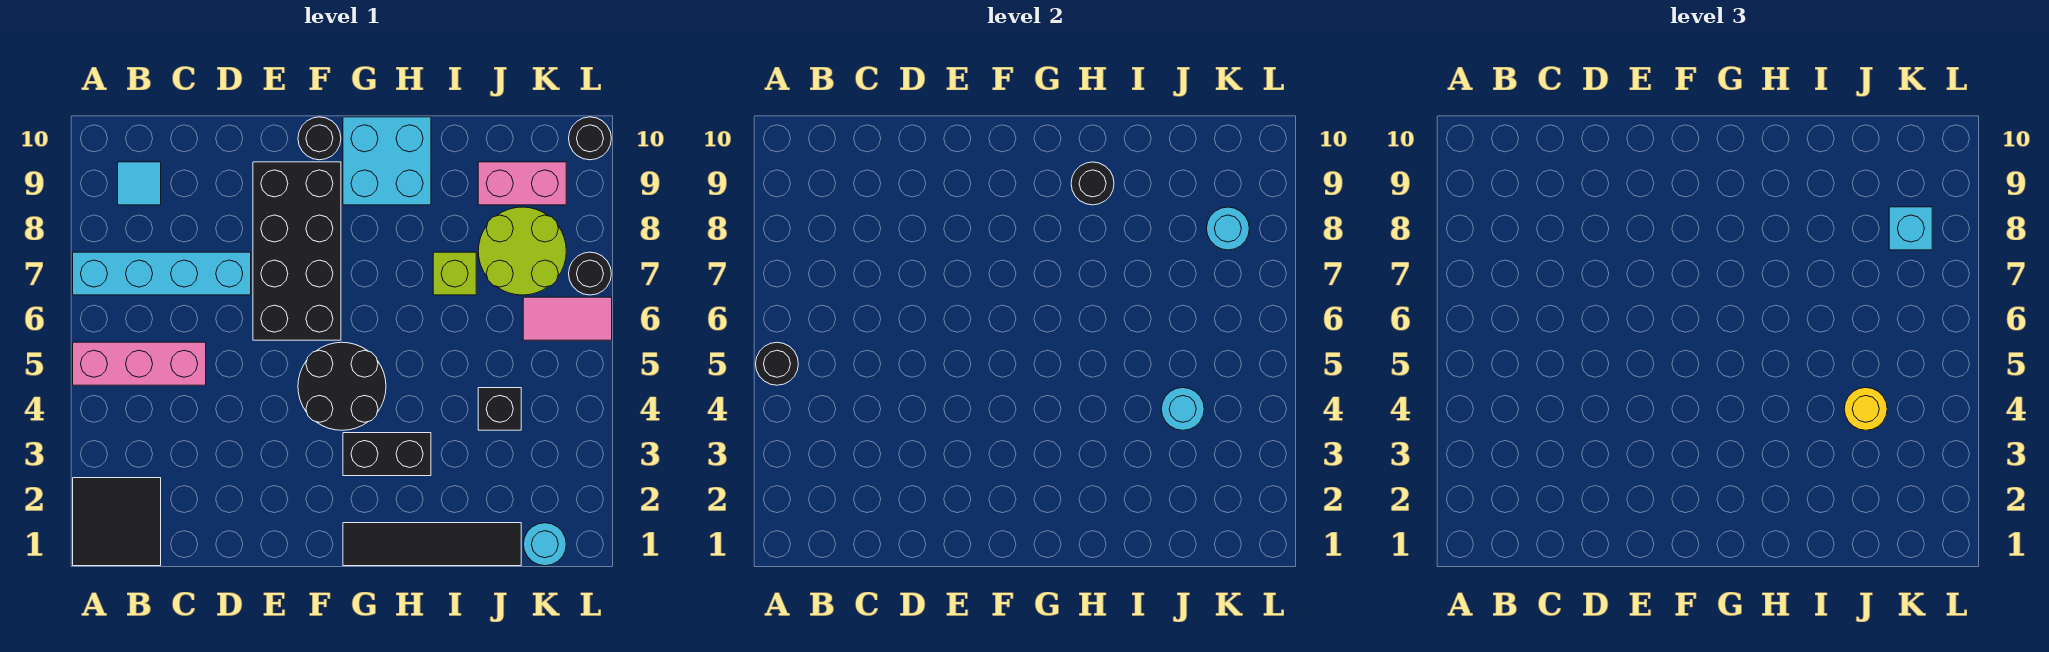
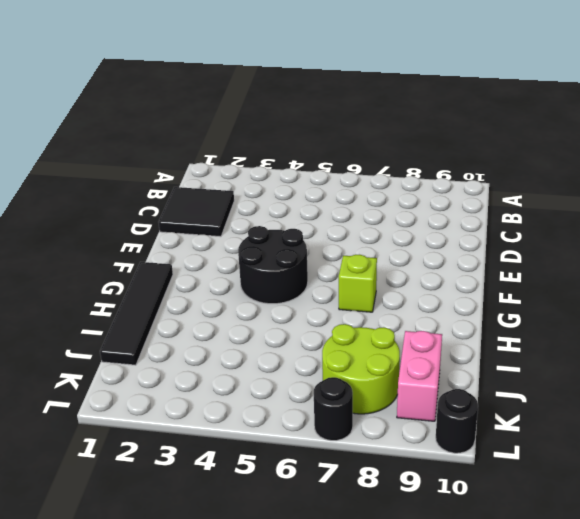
black tile C1:D2 level 1 -> black tile A1:B2 level 1
lime brick G7 level 1 -> lime brick I7 level 1
none -> pink brick A5:C5 level 1
none -> cyan brick A7:D7 level 1
none -> cyan tile B9 level 1

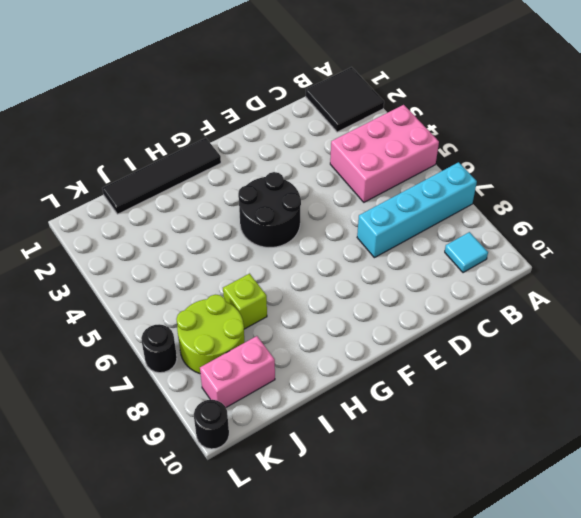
pink brick A4:C5 level 1 -> pink brick A5:C5 level 1
none -> black brick E6:F9 level 1
none -> black round brick F10 level 1
none -> black brick G3:H3 level 1

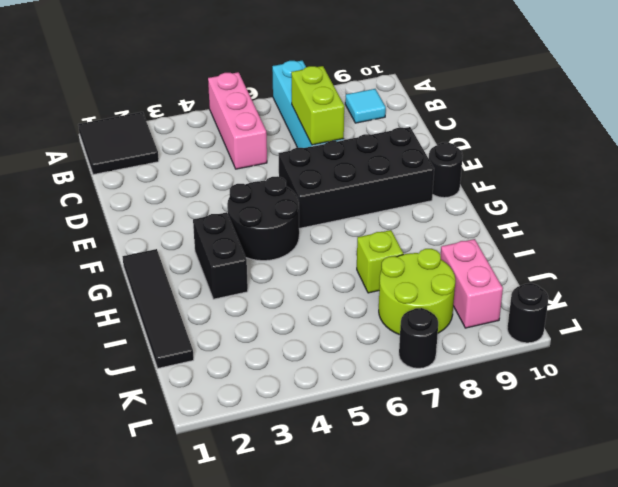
lime brick C7:D7 level 2 -> none
none -> cyan brick G9:H10 level 1
none -> black brick J4 level 1
none -> cyan round brick K1 level 1

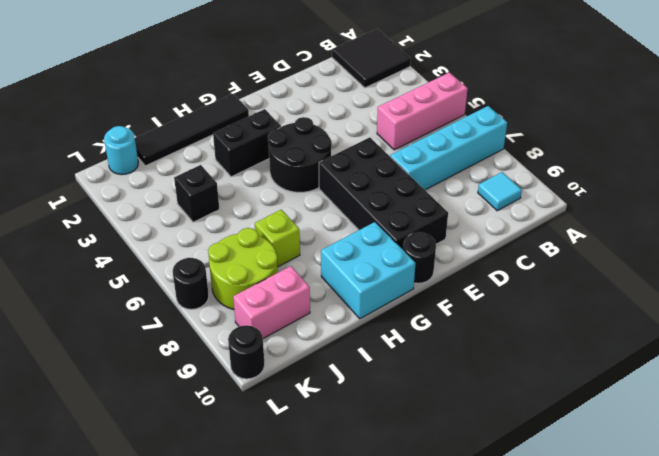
none -> pink tile K6:L6 level 1
none -> black round brick A5 level 2
none -> black round brick H9 level 2

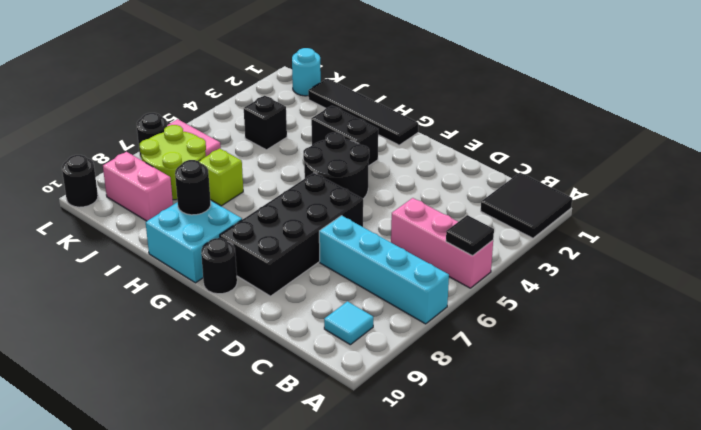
black tile A5 level 2 -> black round brick A5 level 2
none -> cyan round brick J4 level 2
none -> cyan round brick K8 level 2
none -> yellow round brick J4 level 3

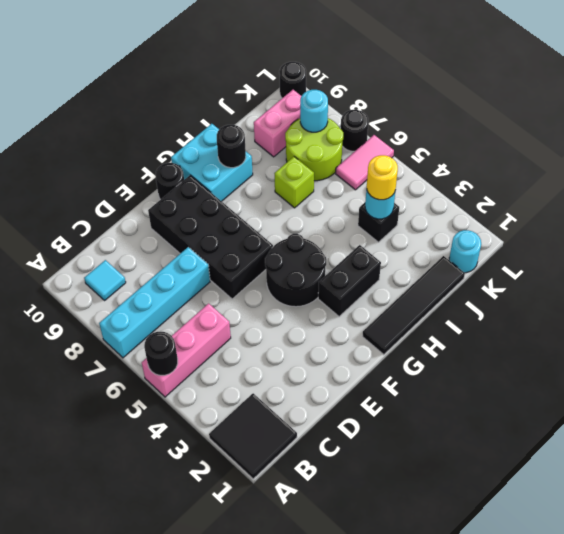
none -> cyan brick K8 level 3

